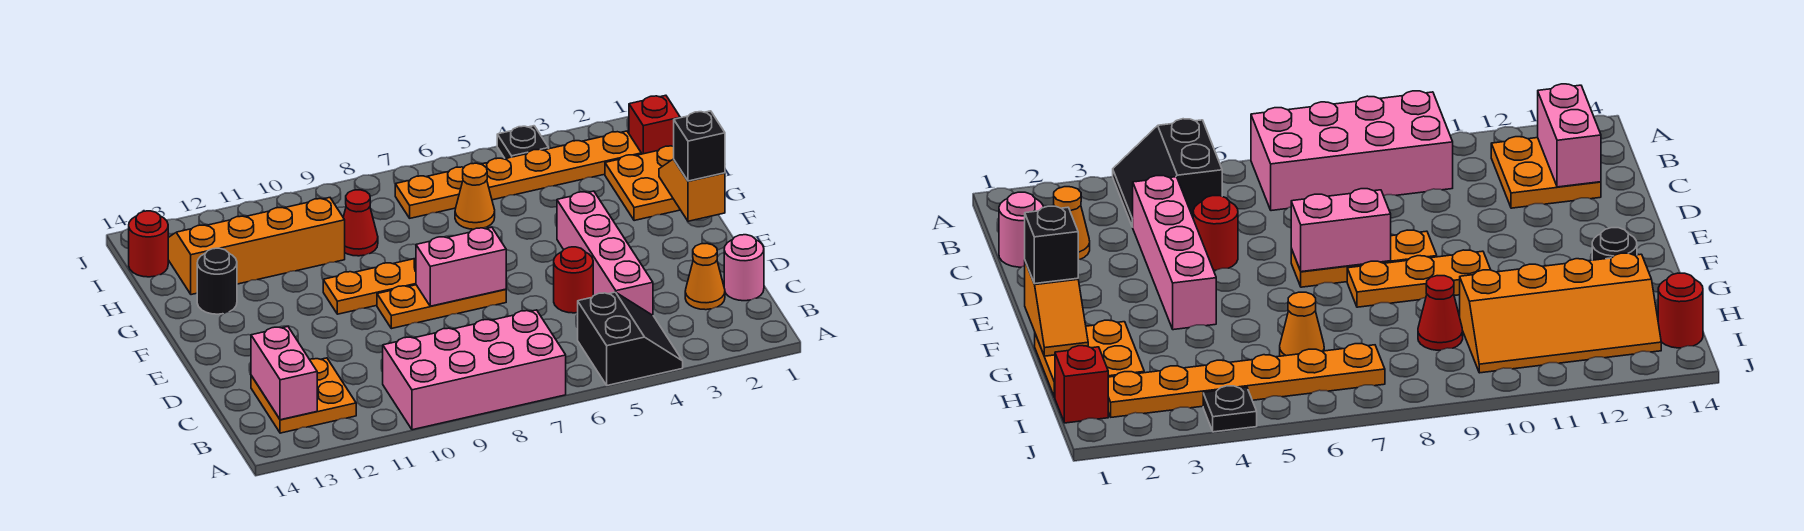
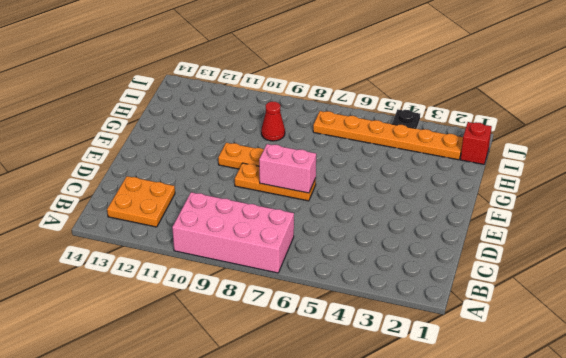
none -> black slope A4:B5 level 1 top 5
none -> pink round brick C1 level 1
none -> orange cone C2 level 1

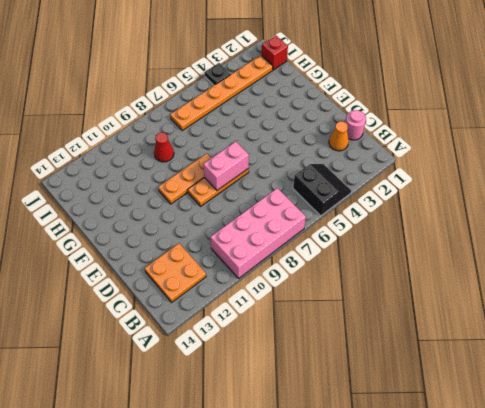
none -> pink brick C4:F4 level 1
none -> red round brick D5 level 1
none -> orange plate G1:H2 level 1

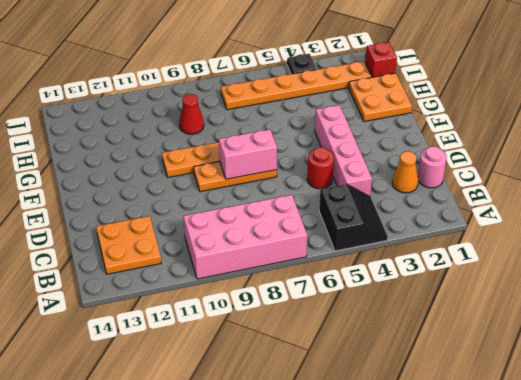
none -> black round brick G13 level 1
none -> orange cone H6 level 1
none -> orange slope H10:I13 level 1 top H

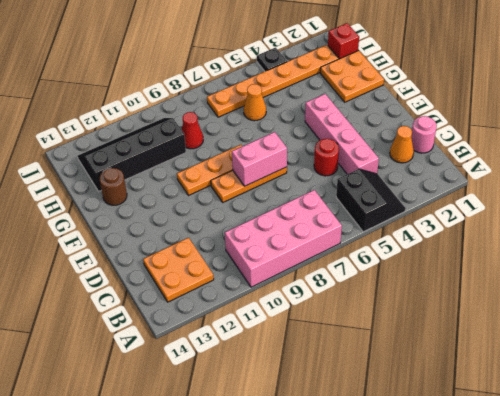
brown round brick G13 level 1 -> black round brick G13 level 1
black slope H10:I13 level 1 top H -> orange slope H10:I13 level 1 top H
none -> red round brick I14 level 1
none -> pink brick B13:C13 level 2
none -> orange slope F1:G1 level 2 top F

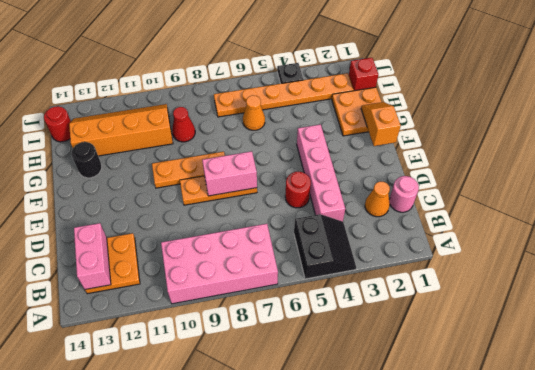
none -> black brick F1 level 3

